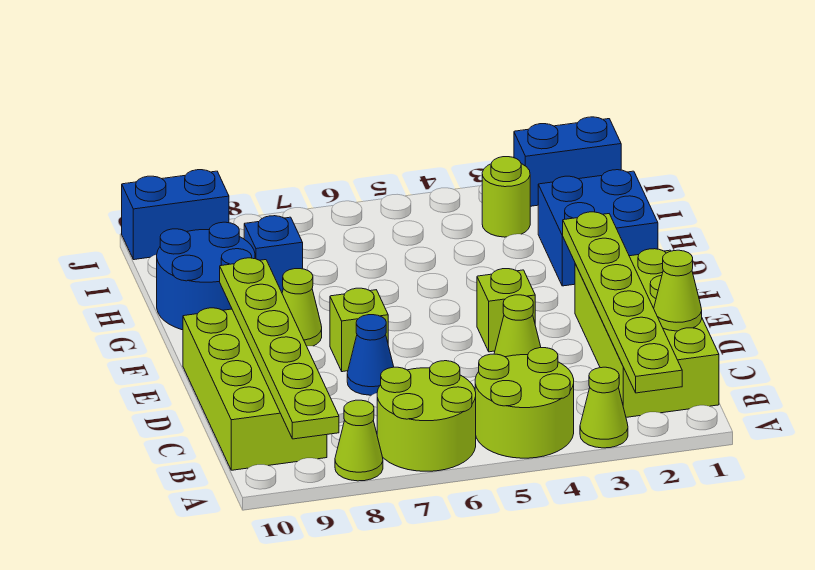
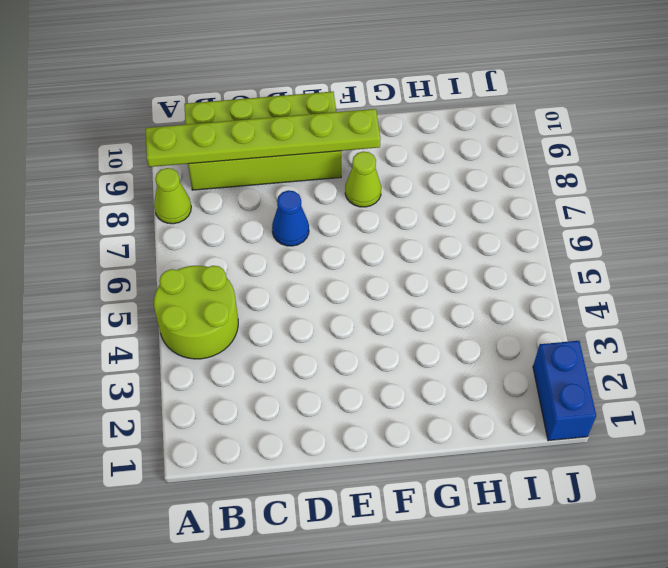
none -> lime cone A3 level 1
none -> lime round brick A6:B7 level 1
none -> lime brick B1:E2 level 1

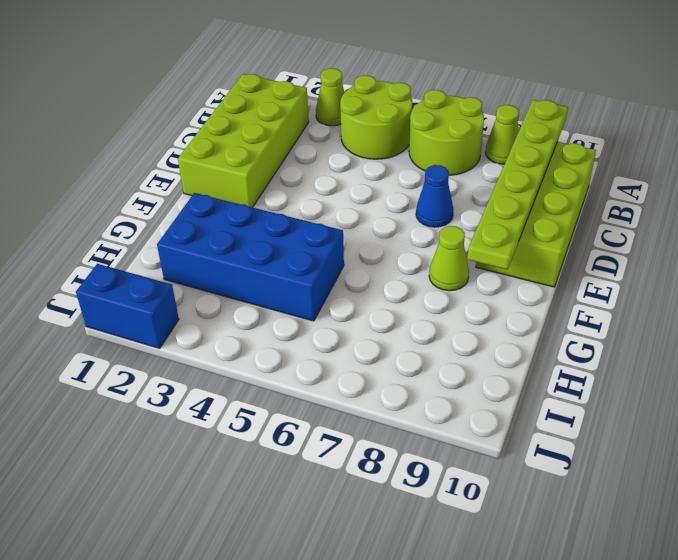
blue brick G2:H5 level 1 -> blue brick G1:H2 level 1
none -> lime cone D4 level 1
none -> lime brick E4 level 1
none -> lime brick E7 level 1

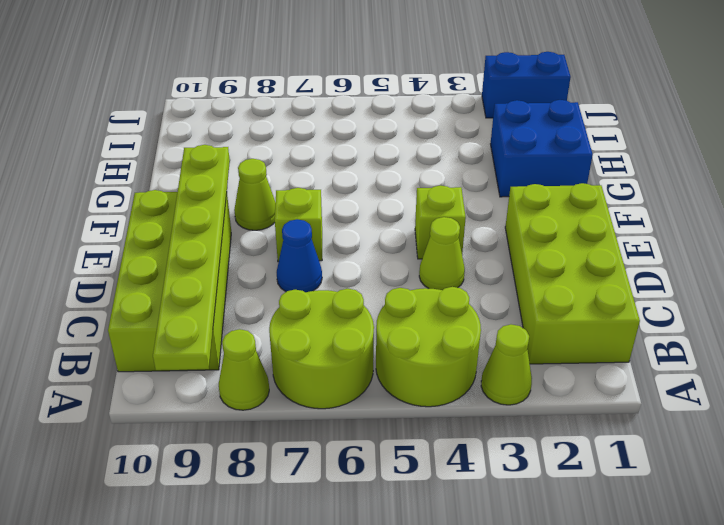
none -> blue round brick G9:H10 level 1
none -> blue brick H8 level 1
none -> lime round brick I3 level 1

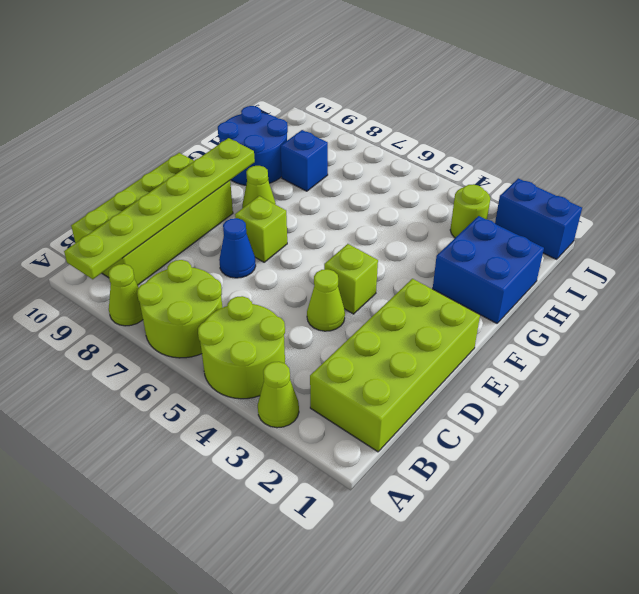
none -> blue brick J9:J10 level 1
none -> lime plate A2:F2 level 2
none -> lime cone C1 level 2

